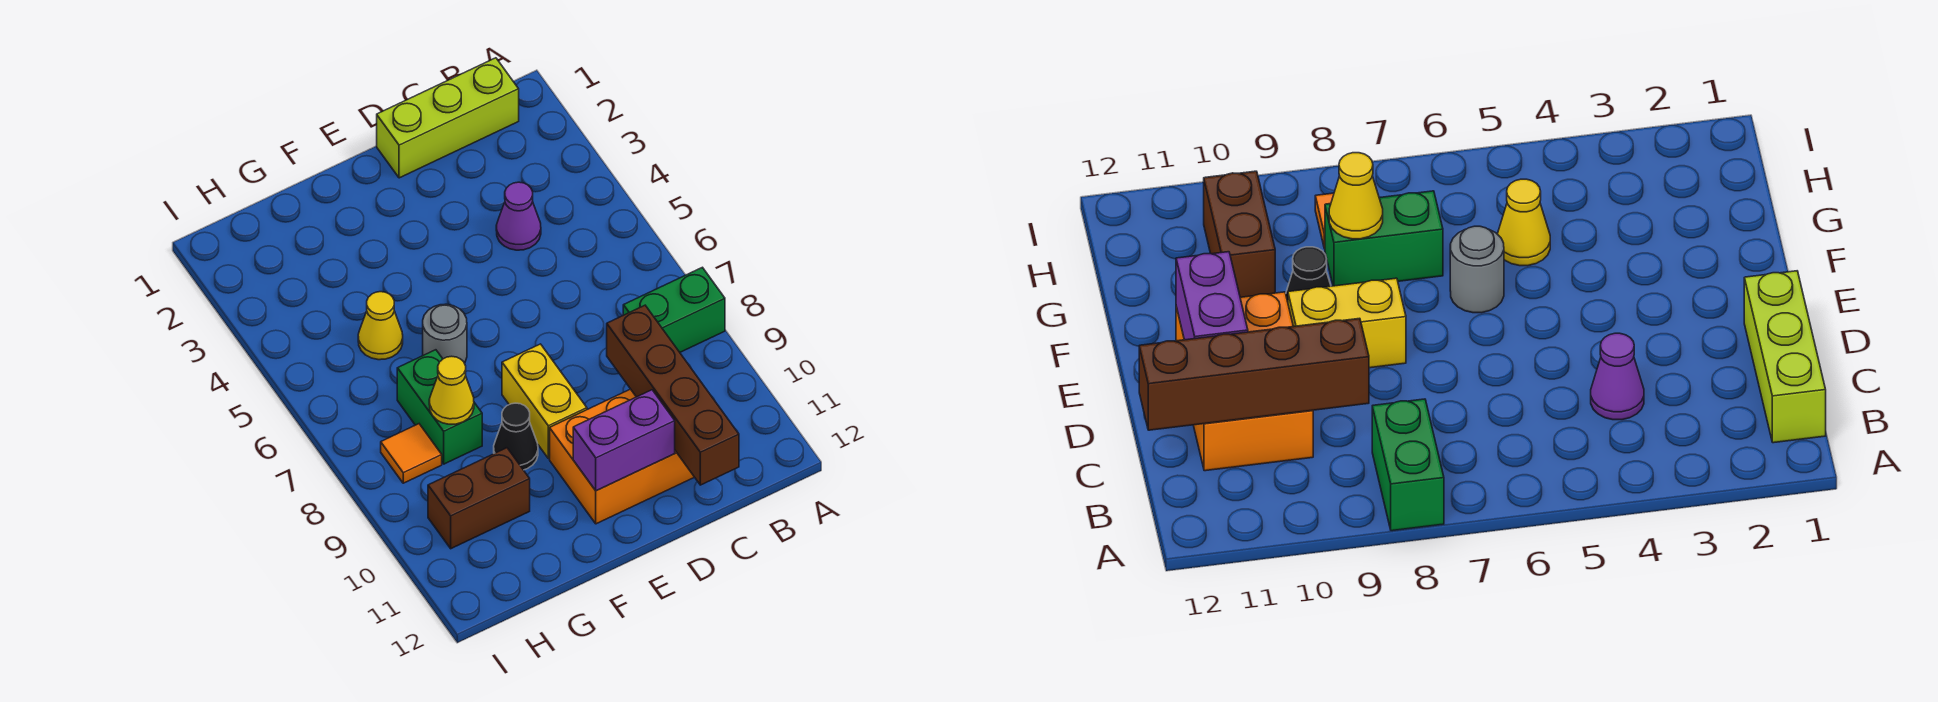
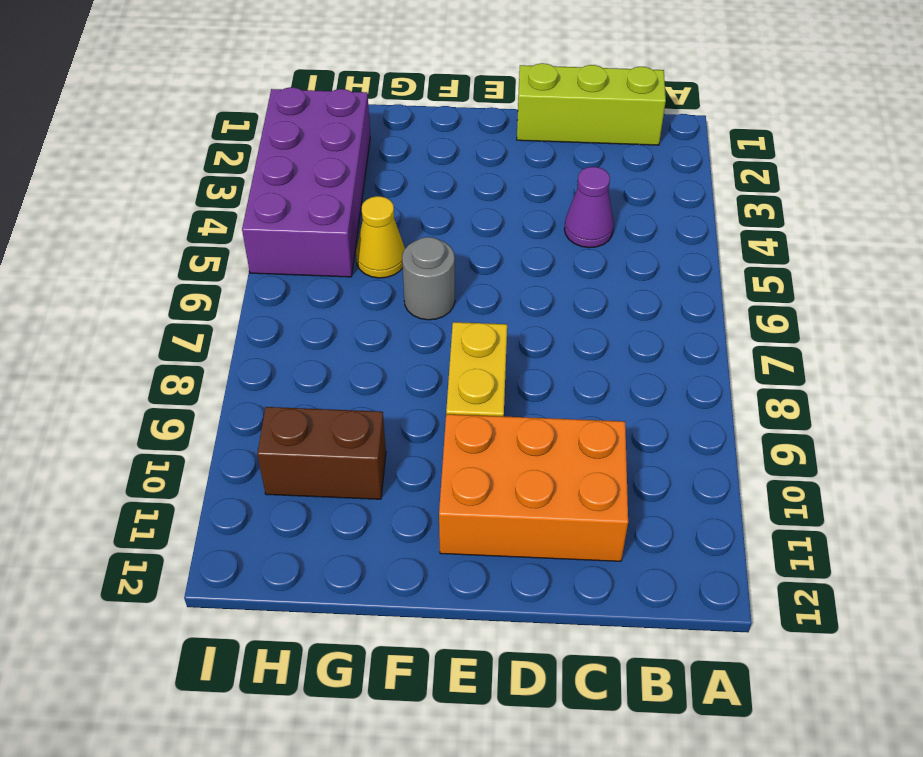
purple brick H2:I5 level 1 -> none
none -> green brick A8:B8 level 1
none -> black cone F9 level 1
none -> green brick G7:G8 level 1

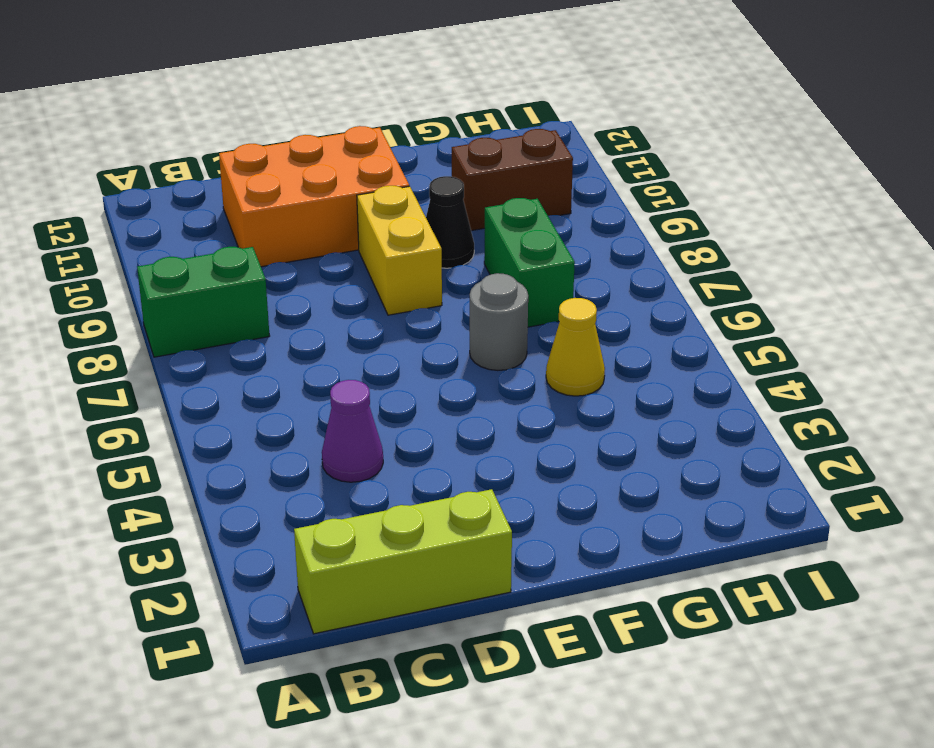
none -> orange tile H8 level 1
none -> brown brick C9:C12 level 2
none -> purple brick D11:E11 level 2

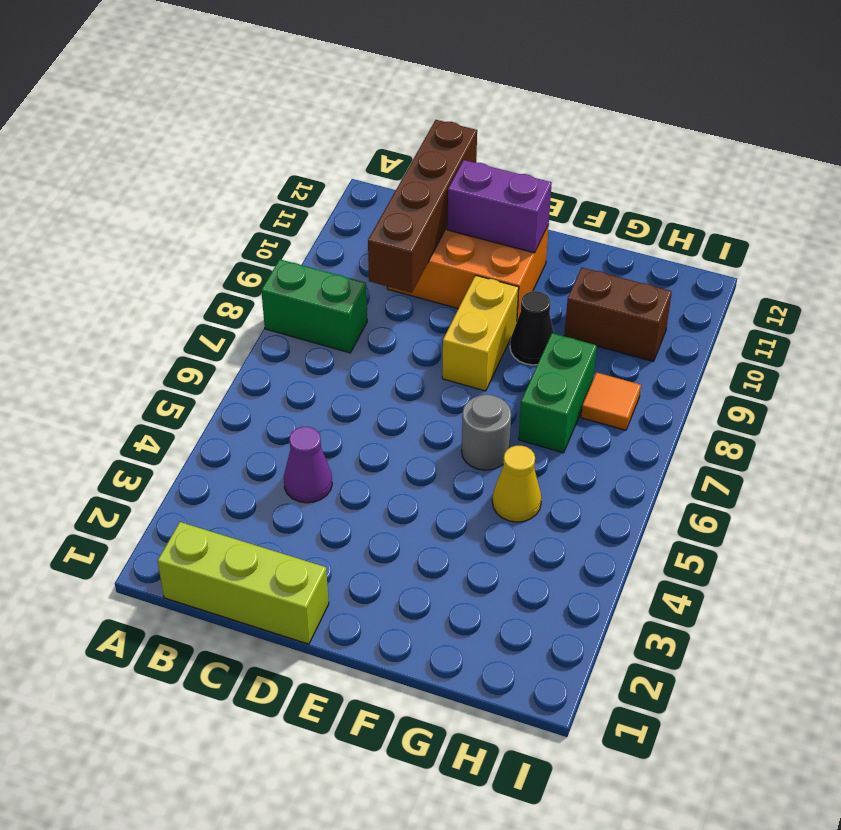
none -> yellow cone G8 level 2

